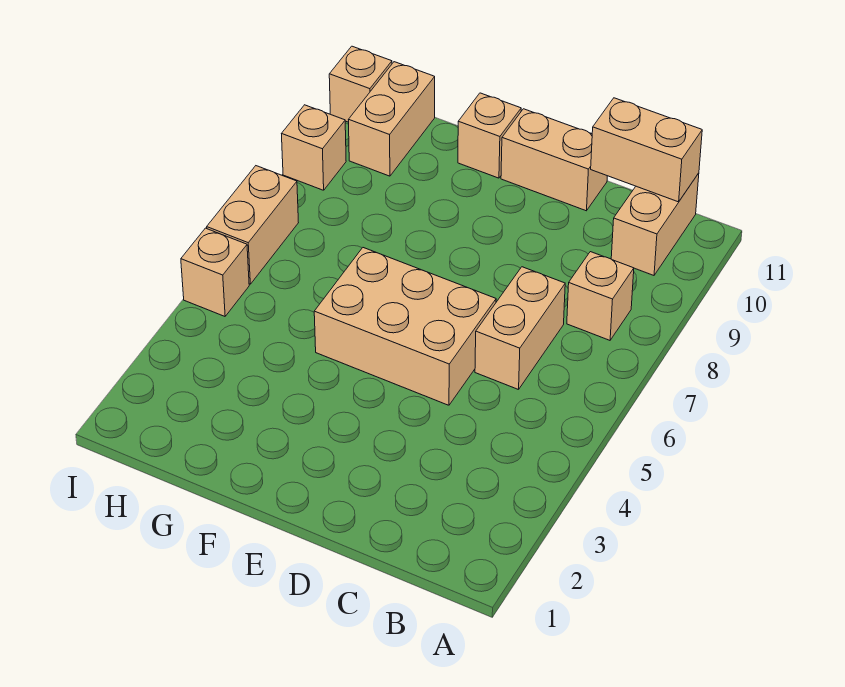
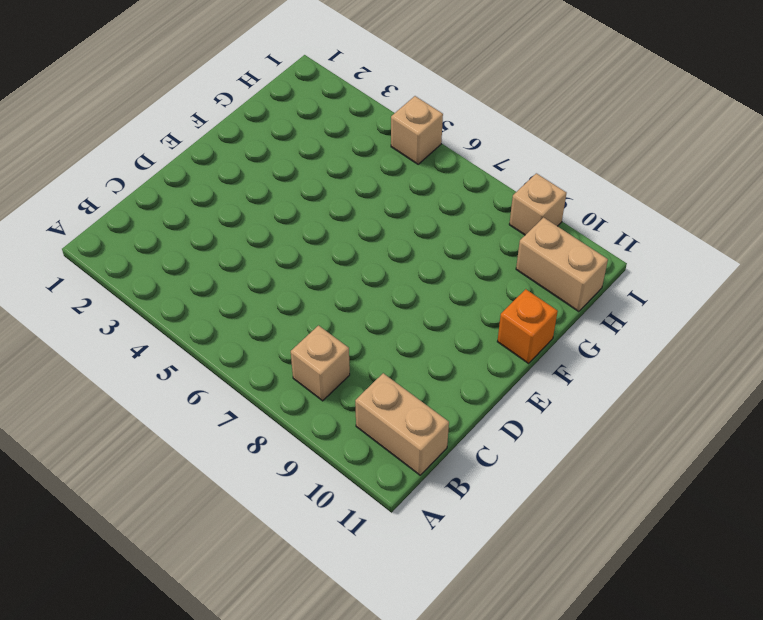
orange brick F11 level 1 -> tan brick F11 level 1
none -> tan brick C6:C7 level 1
none -> tan brick D5:F6 level 1
none -> tan brick D11:E11 level 1

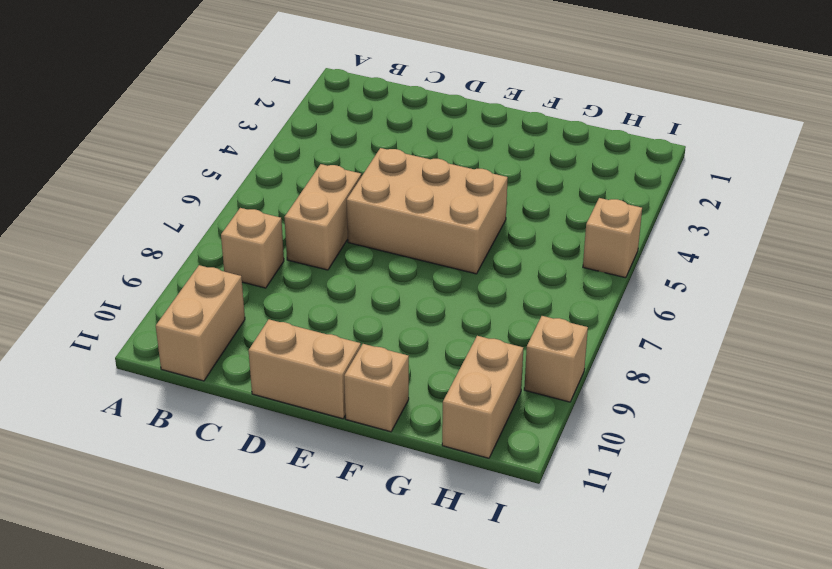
none -> tan brick I6:I7 level 1
none -> tan brick I11 level 1
none -> tan brick B11:C11 level 2

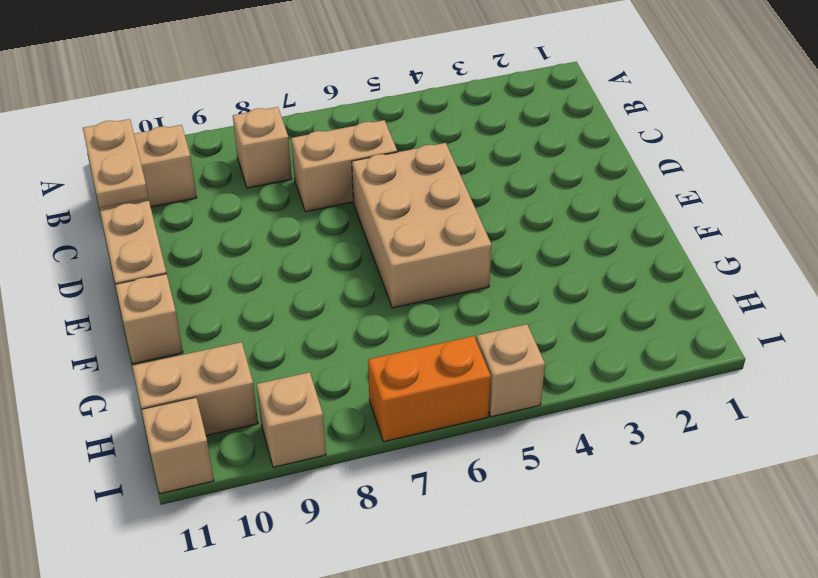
tan plate B11:C11 level 2 -> tan brick B11:C11 level 2
orange brick I6:I7 level 1 -> tan brick I6:I7 level 1

